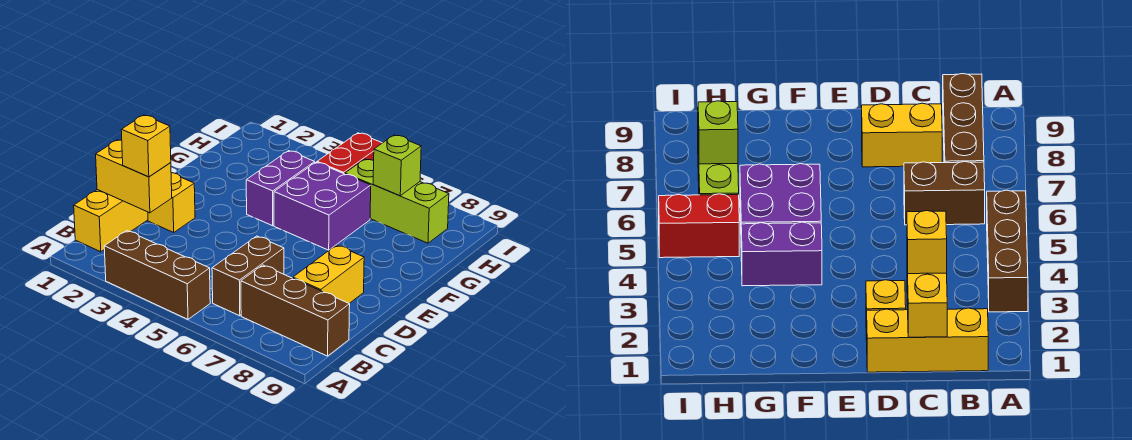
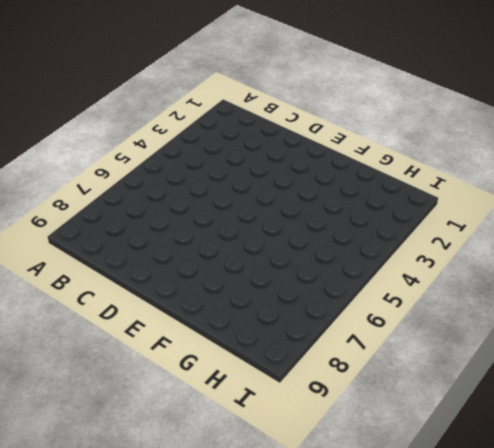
none -> brown brick A3:A5 level 1
none -> yellow brick B1:D1 level 1
none -> brown brick B6:C6 level 1

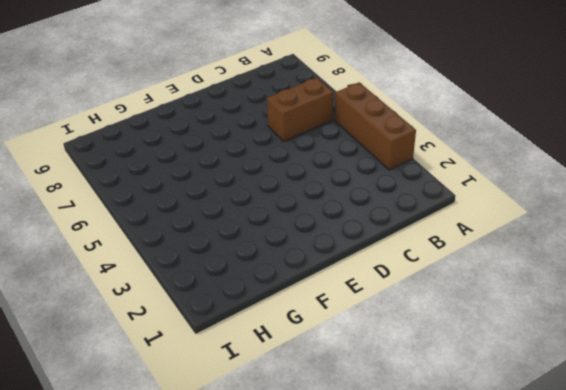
none -> yellow brick B1:D1 level 1
none -> brown brick B7:B9 level 1
none -> yellow brick C8:D8 level 1

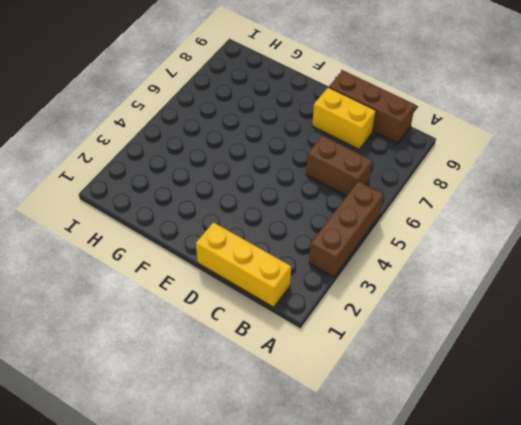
brown brick B9:D9 level 1 -> brown brick B7:B9 level 1
none -> yellow brick D2 level 1
none -> purple brick F4:G4 level 1
none -> purple brick F5:G6 level 1

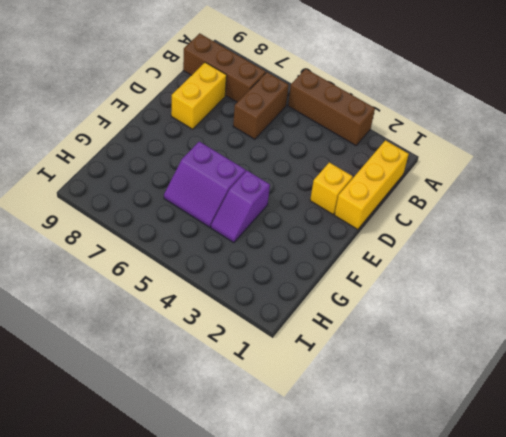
purple slope F4:G4 level 1 top F -> purple brick F4:G4 level 1
purple slope F5:G6 level 1 top F -> purple brick F5:G6 level 1
none -> red brick H5:I5 level 1
none -> lime brick H6:H8 level 1
none -> yellow brick C1:C2 level 2

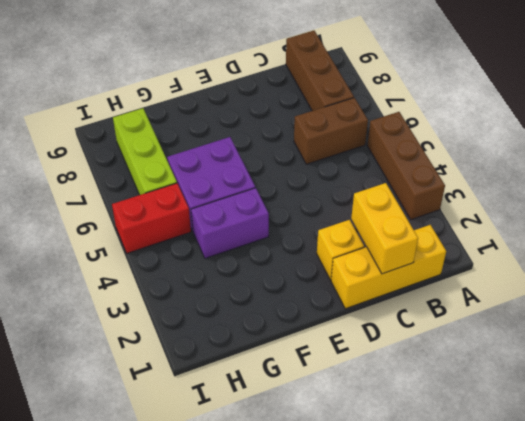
none -> yellow brick C8:D8 level 1
none -> lime brick H7 level 2
none -> yellow brick C2 level 3

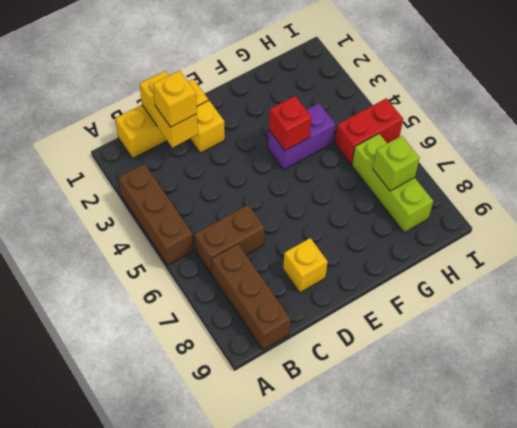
yellow brick D8 level 1 -> yellow brick C8:D8 level 1
red brick F4 level 2 -> none
none -> purple brick F5:G6 level 1

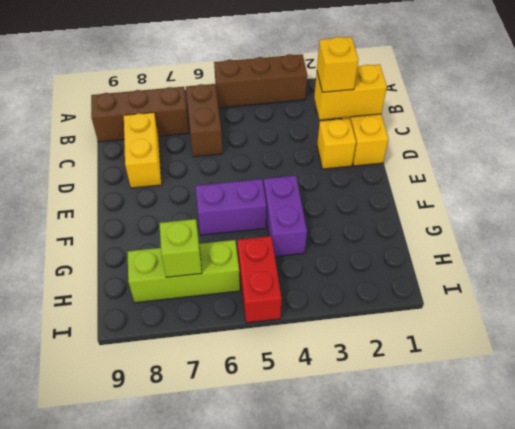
purple brick F5:F6 level 1 -> purple brick F5:G6 level 1

